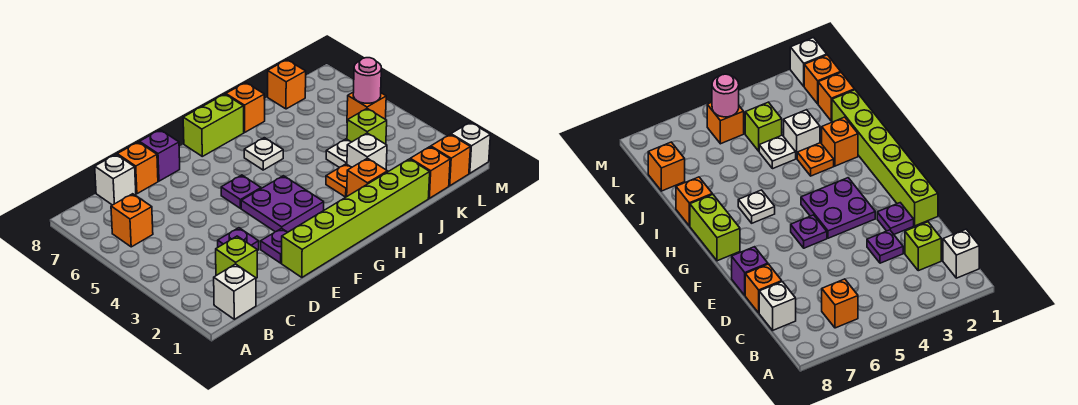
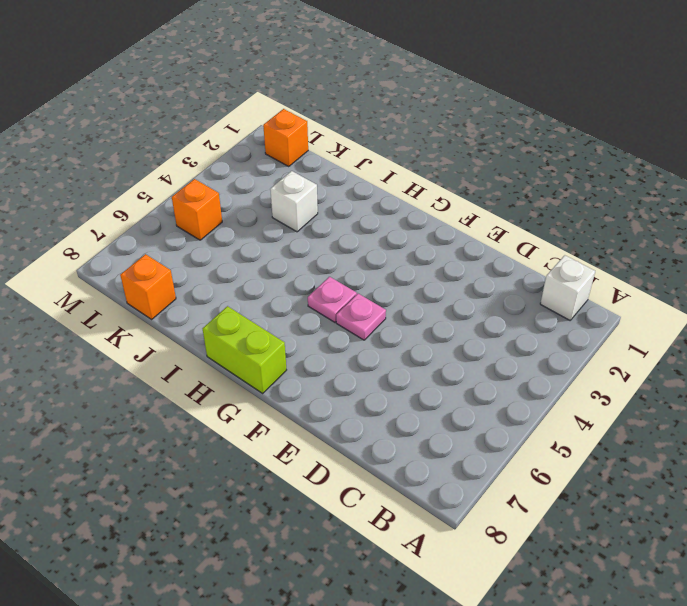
pink plate F5 level 1 -> purple plate F5 level 1
pink plate G5 level 1 -> none
none -> orange brick B6 level 1
none -> lime brick C2 level 1
none -> white brick C8 level 1

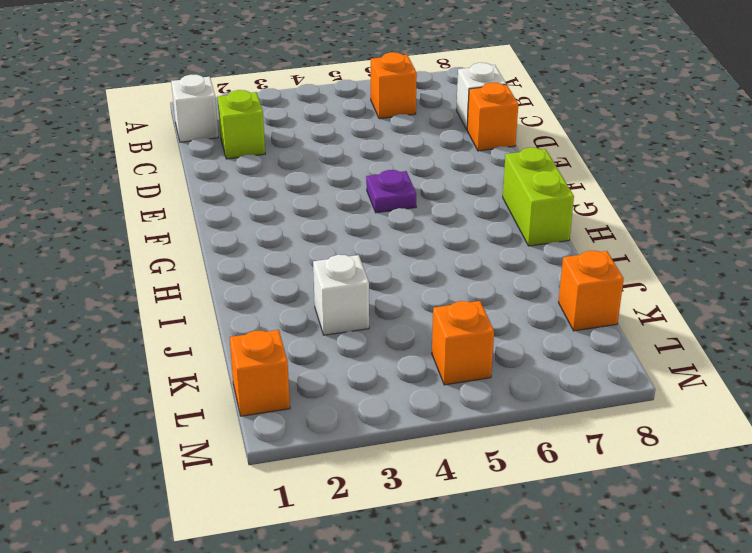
none -> purple plate D3 level 1
none -> lime brick E1:J1 level 1
none -> purple plate E2 level 1

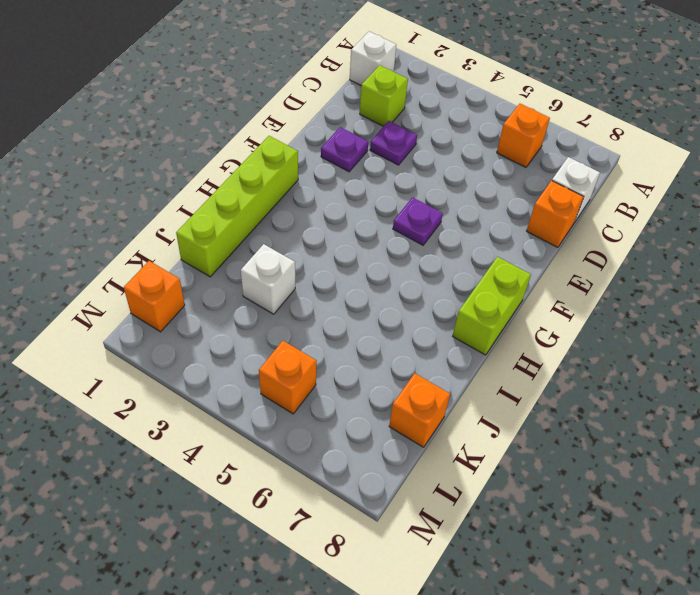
lime brick G1:J1 level 1 -> lime brick E1:J1 level 1
none -> purple brick E8 level 1
none -> purple plate F3:G4 level 1
none -> white plate H6 level 1

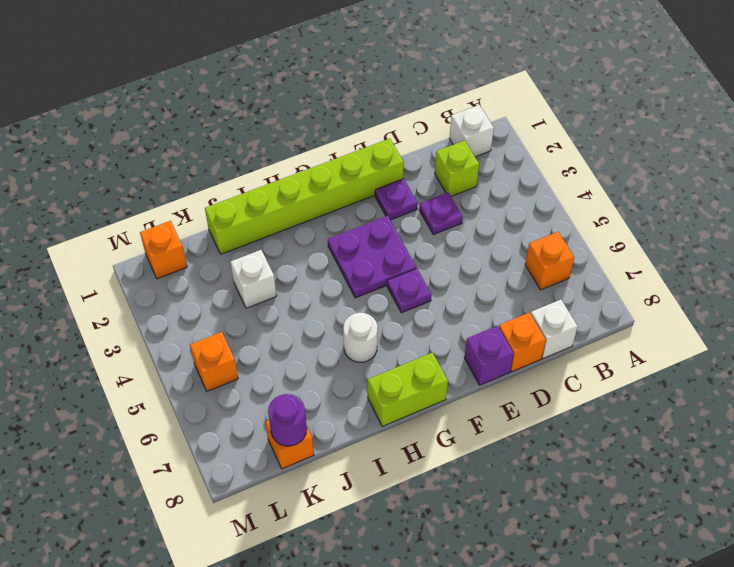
white round brick H6 level 1 -> white plate H6 level 1
purple round brick K8 level 2 -> none
none -> orange brick I2 level 1
none -> orange plate I3 level 1
none -> orange brick I8 level 1

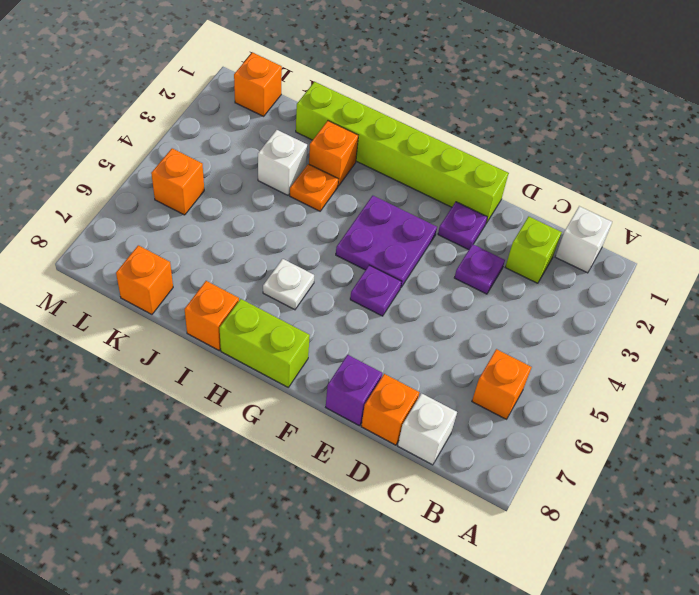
none -> white plate J4 level 1
none -> orange brick K1 level 1
none -> lime brick K4 level 1

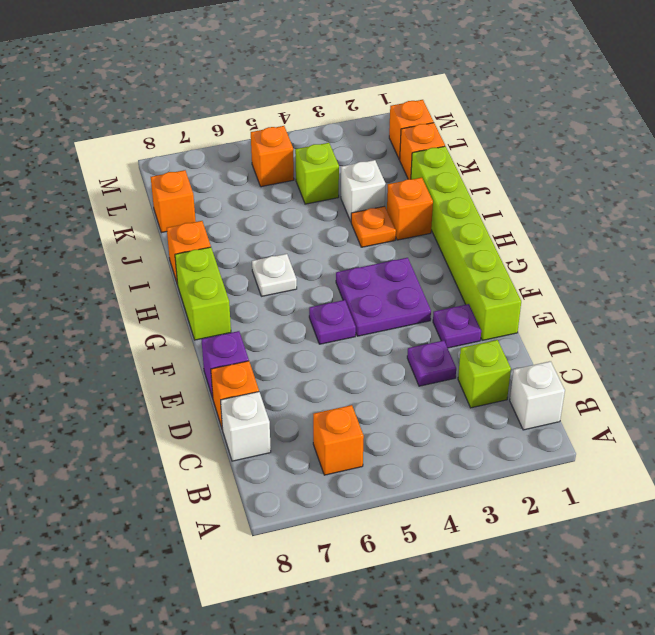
none -> white plate J4 level 1
none -> white brick M1 level 1
none -> pink round brick L5 level 2

